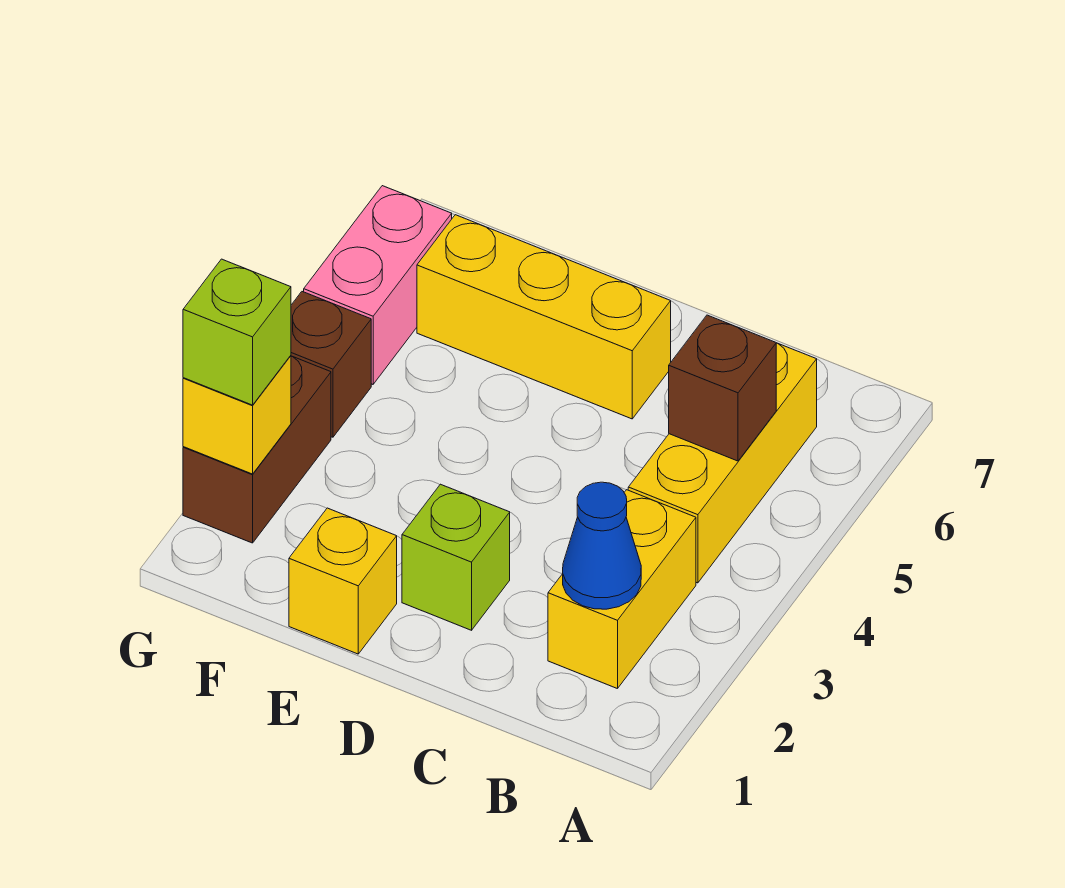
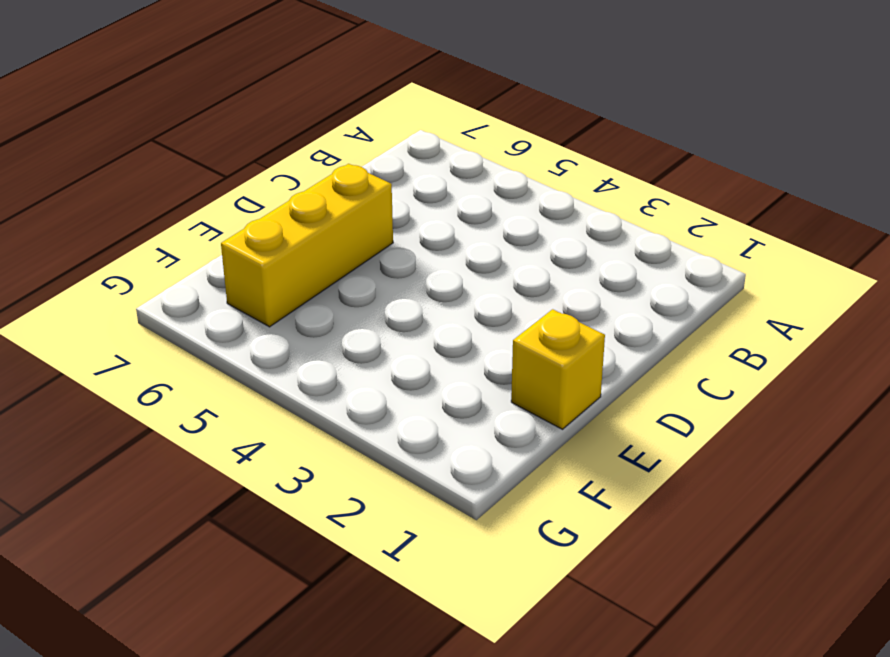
none -> yellow brick B2:B3 level 1
none -> yellow brick B4:B6 level 1
none -> lime brick D2 level 1

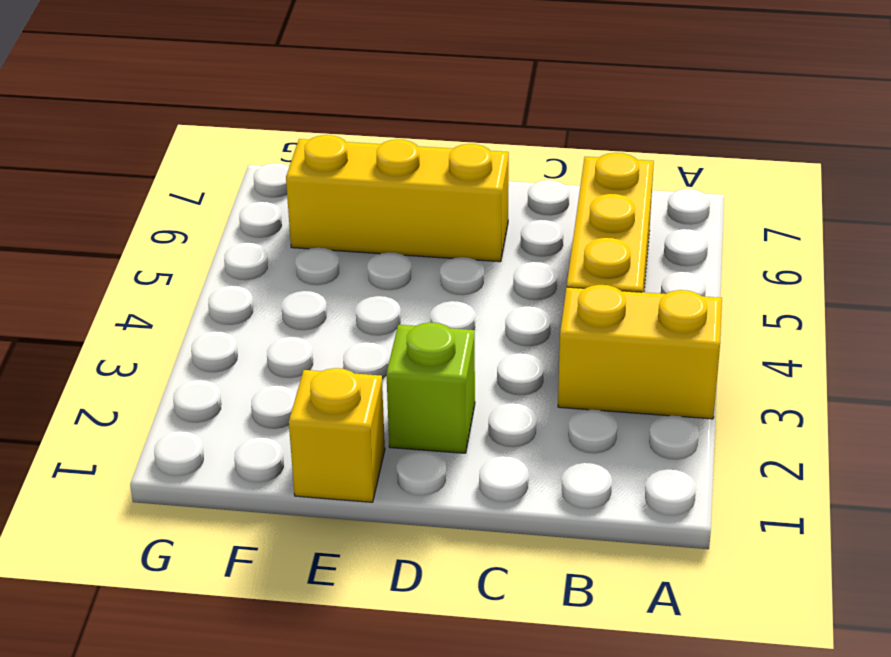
yellow brick A3:B3 level 1 -> yellow brick B2:B3 level 1
none -> brown brick G2:G3 level 1
none -> brown brick G4 level 1
none -> pink brick G5:G6 level 1

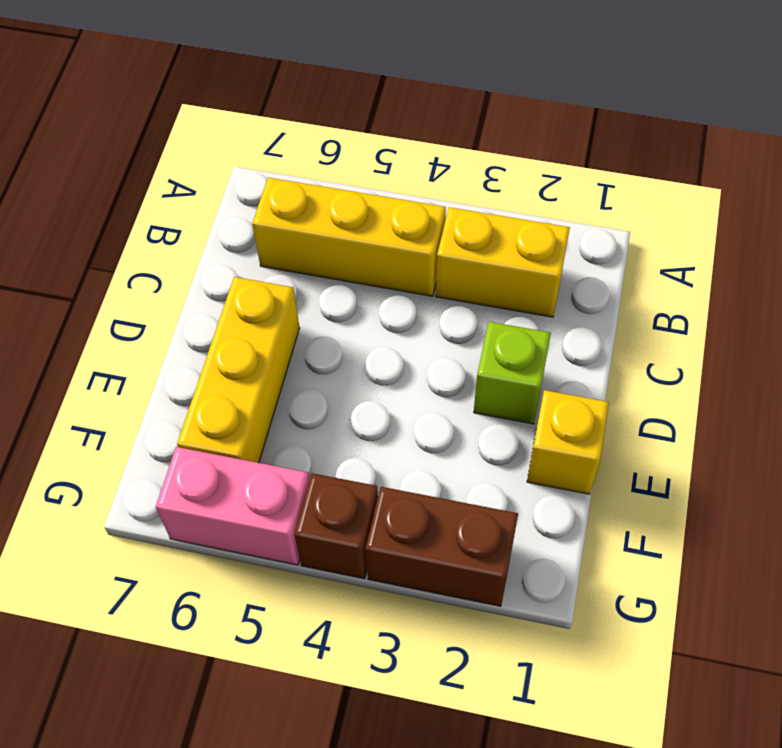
none -> blue cone B2 level 2
none -> brown brick B5 level 2
none -> yellow brick G2 level 2

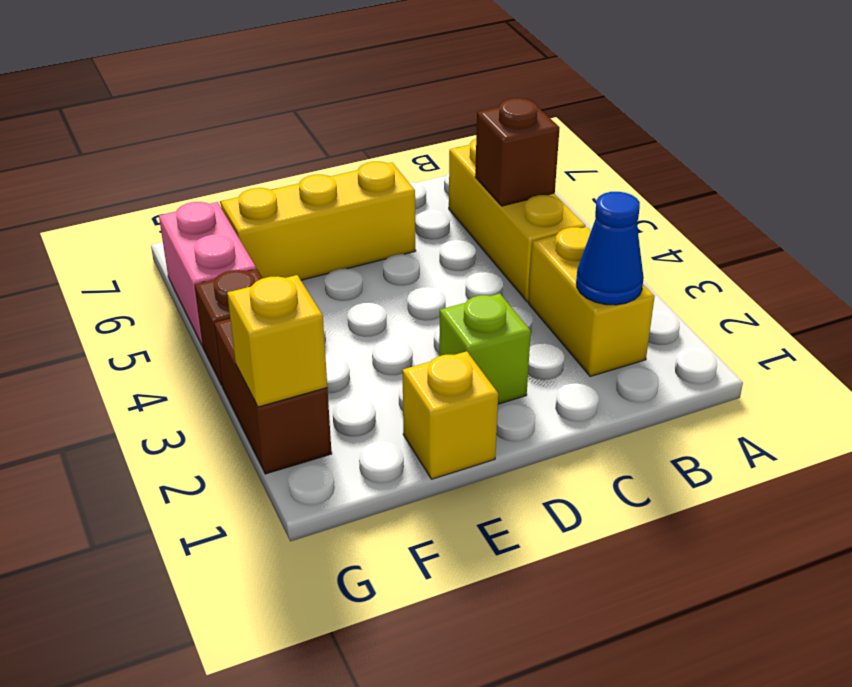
none -> lime brick G2 level 3

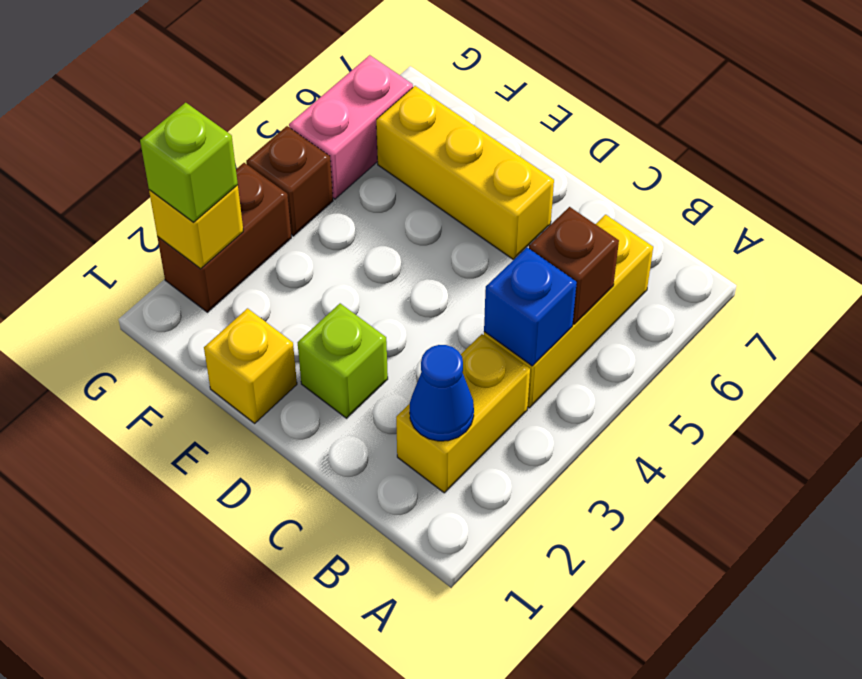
blue brick B4 level 2 -> none

